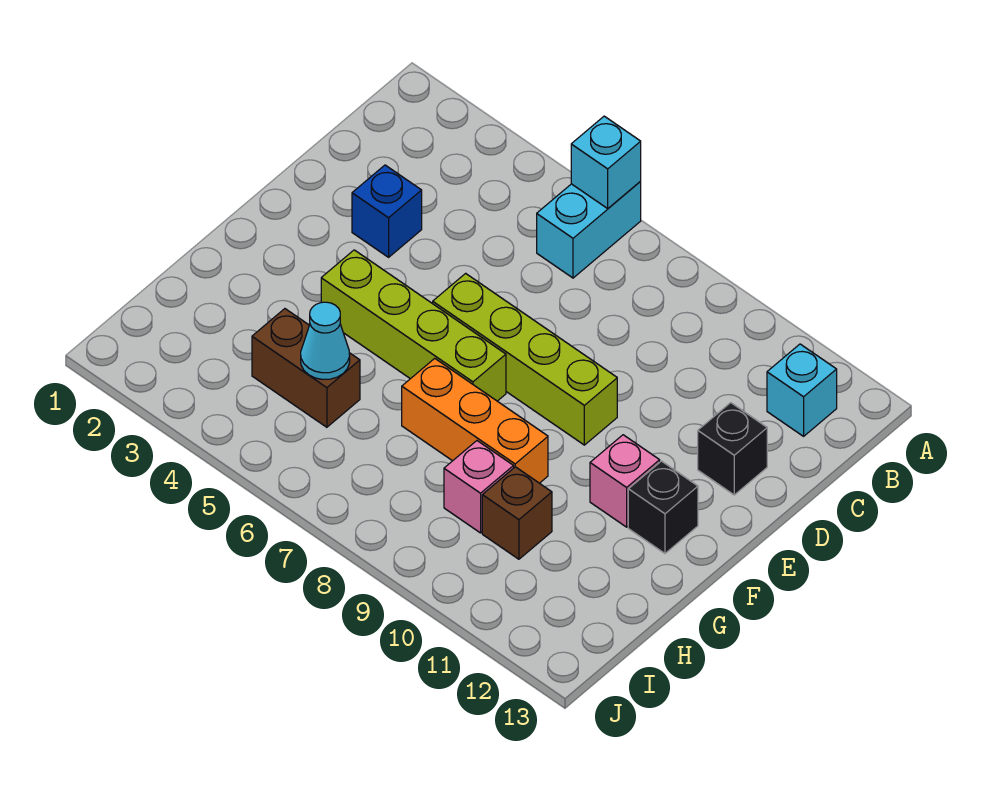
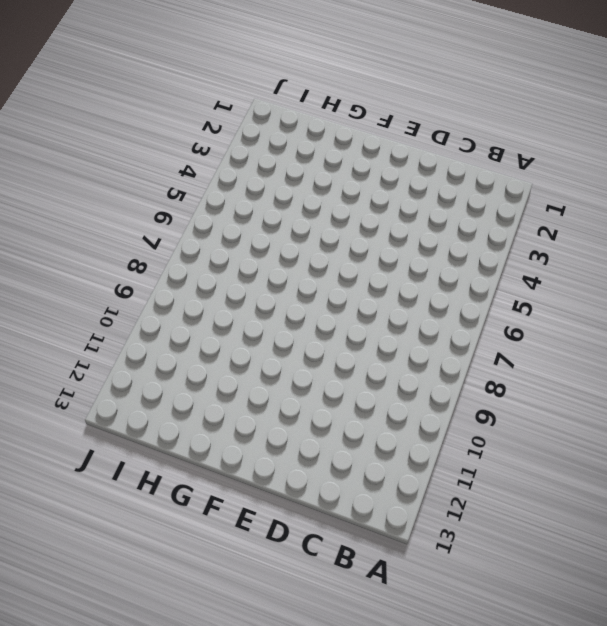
none -> cyan brick A6:B6 level 1
none -> cyan brick B12 level 1
none -> blue brick D3 level 1

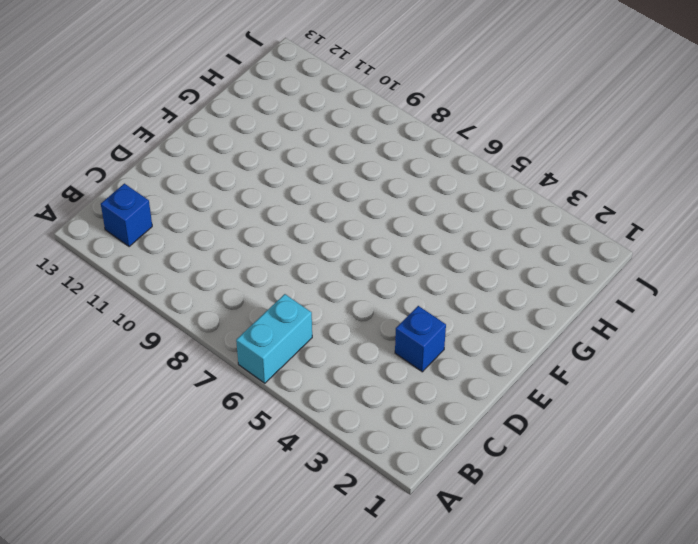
blue brick B12 level 1 -> cyan brick B12 level 1
none -> black brick D12 level 1
none -> lime brick E6:E9 level 1
none -> lime brick F4:F7 level 1

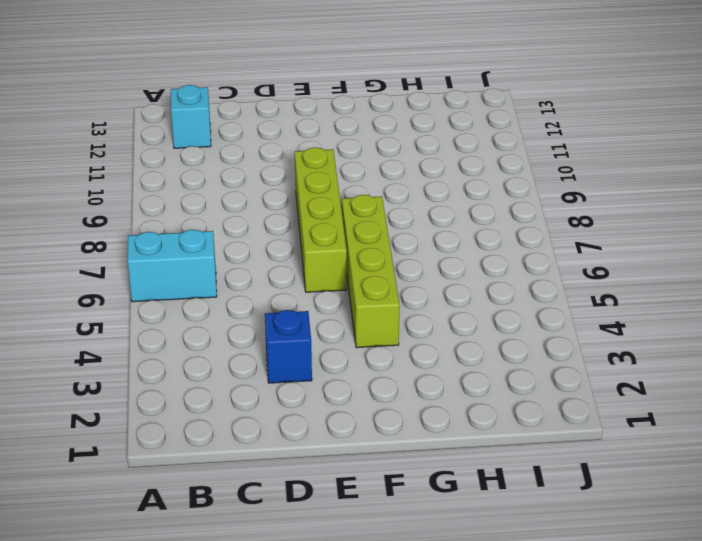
none -> black brick D12 level 1
none -> pink brick F11 level 1
none -> black brick F12 level 1

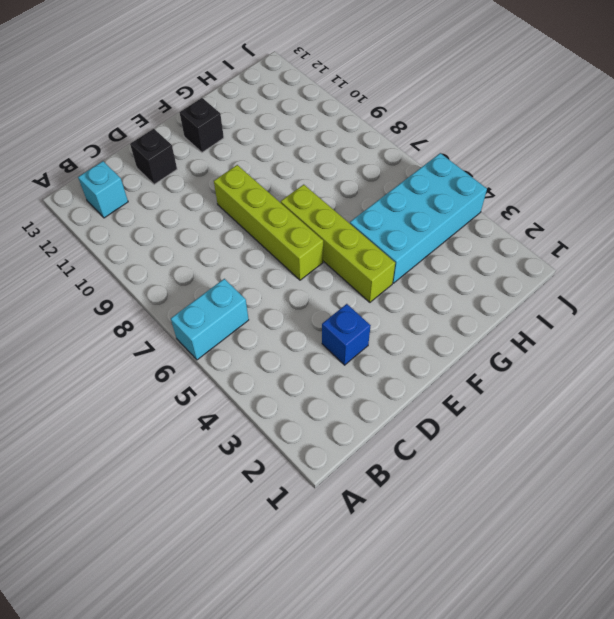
cyan brick G4:J5 level 1 -> brown brick H4:H5 level 1
none -> pink brick F11 level 1
none -> orange brick G7:G9 level 1
none -> pink brick H9 level 1

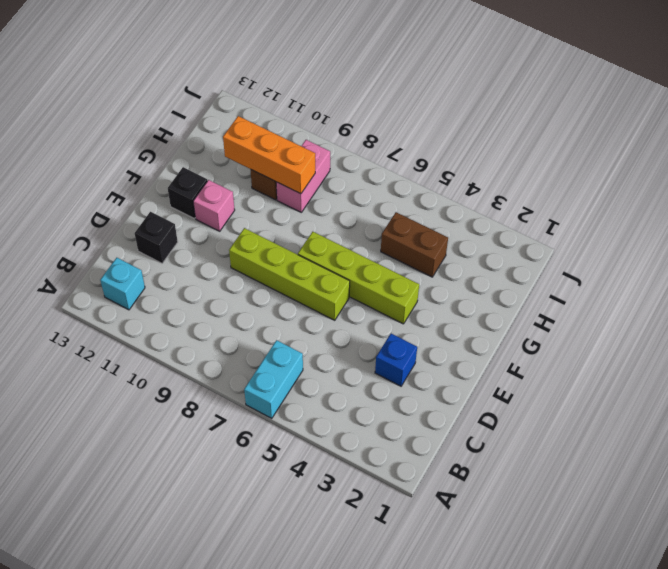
pink brick H9:I9 level 1 -> pink brick H9 level 1
orange brick H9:H11 level 2 -> orange brick G7:G9 level 1
none -> cyan brick A6 level 2
none -> cyan cone H5 level 2

